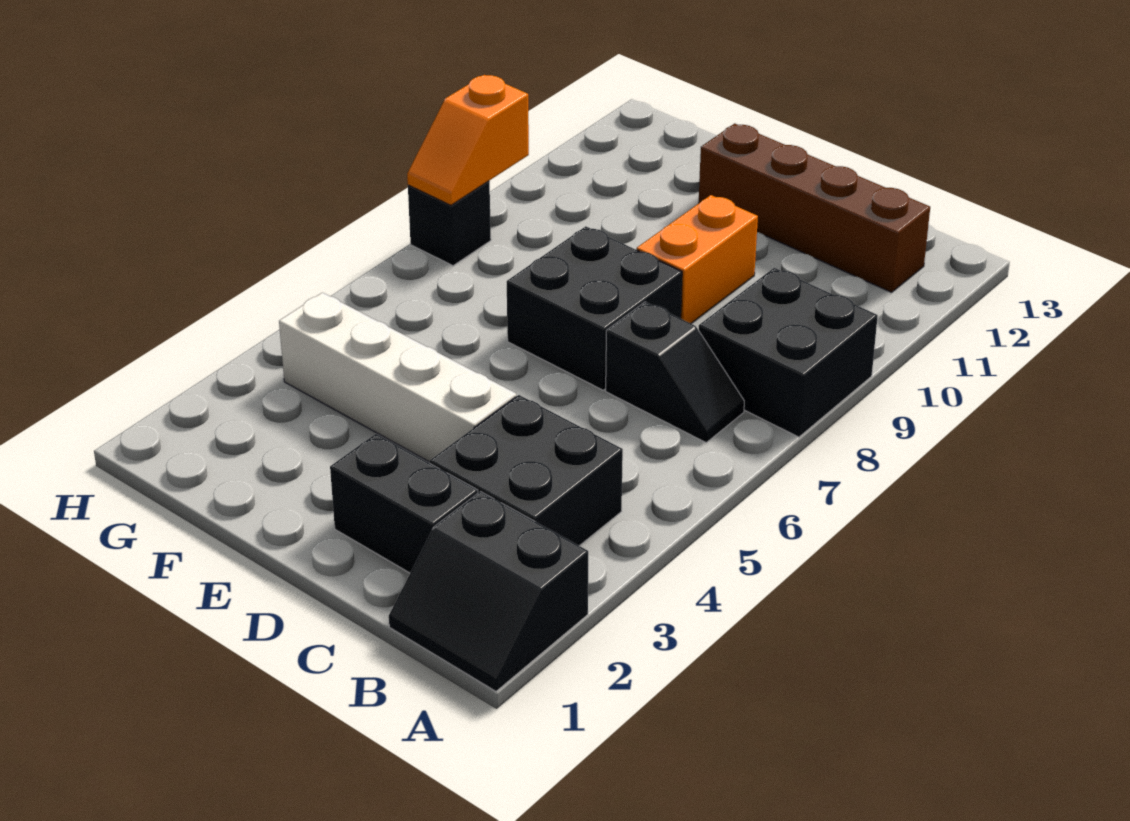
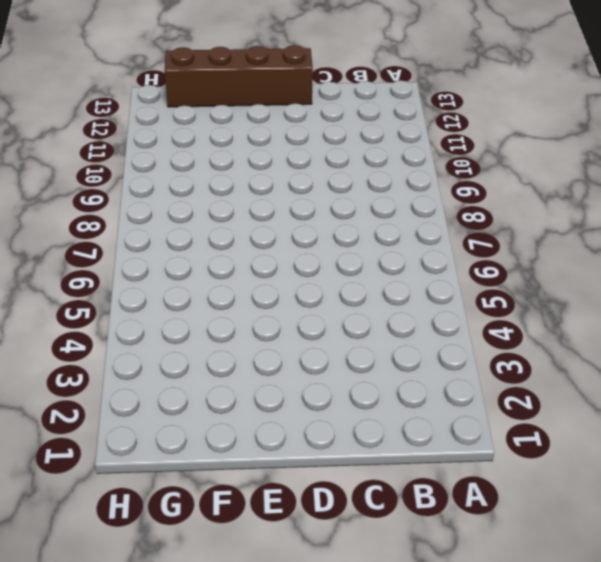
brown brick D13:G13 level 1 -> brown brick B12:E12 level 1
none -> black slope A1:B2 level 1 top 2
none -> black brick A8:B9 level 1

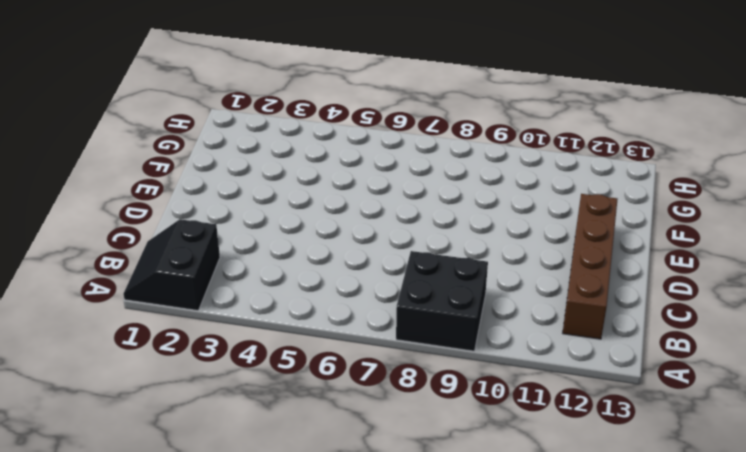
none -> black brick B3:C4 level 1
none -> black slope B7:C7 level 1 top C

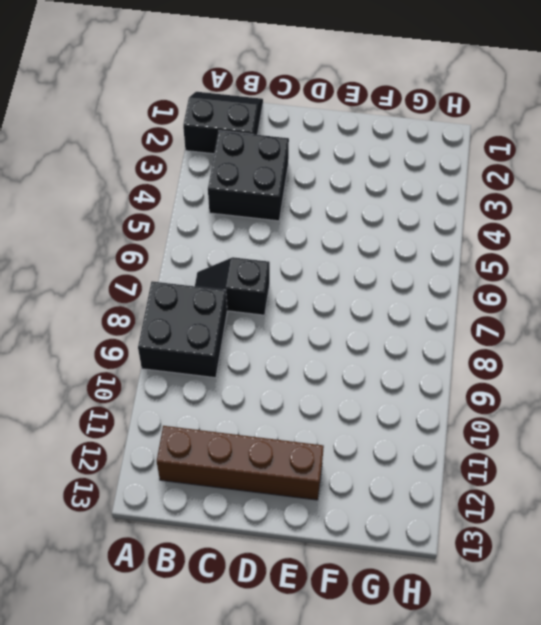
none -> black brick C2:D2 level 1
none -> white brick D4:G4 level 1

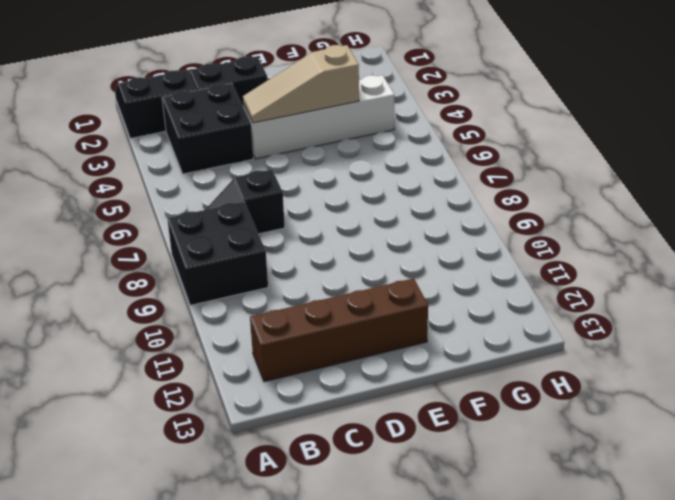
tan slope D4:F4 level 2 top F -> none
none -> black brick D7:E8 level 1
none -> orange brick D9:D10 level 1

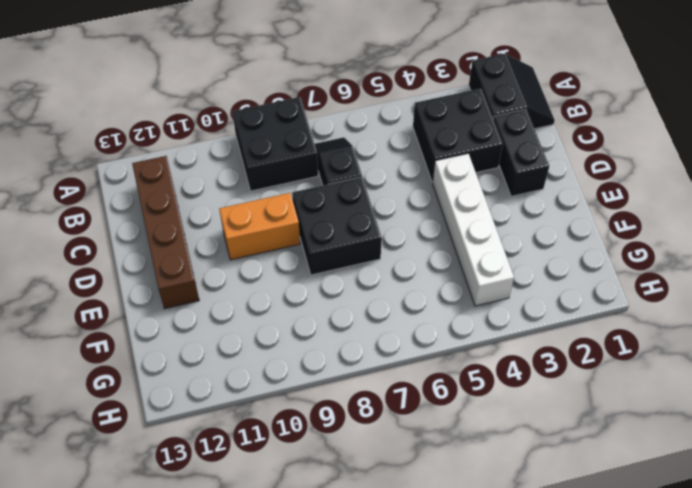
none -> black brick H8 level 1
none -> orange slope H8:H9 level 2 top 9

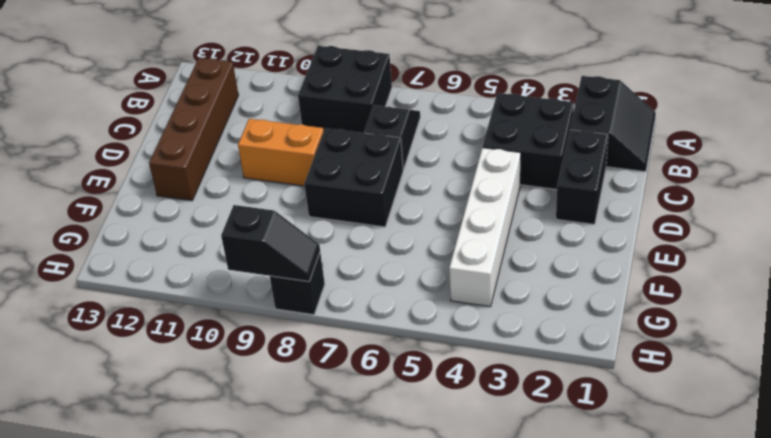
black slope H8:H9 level 2 top 9 -> orange slope H8:H9 level 2 top 9

